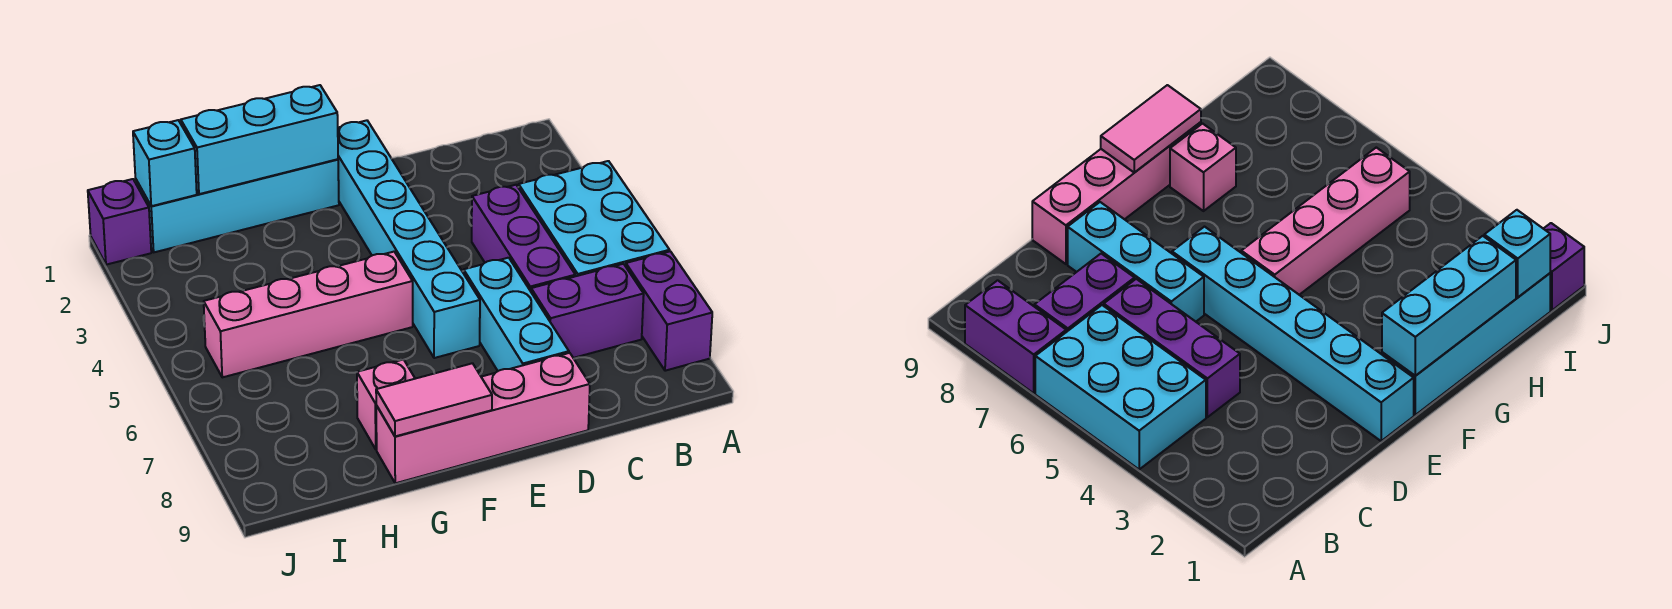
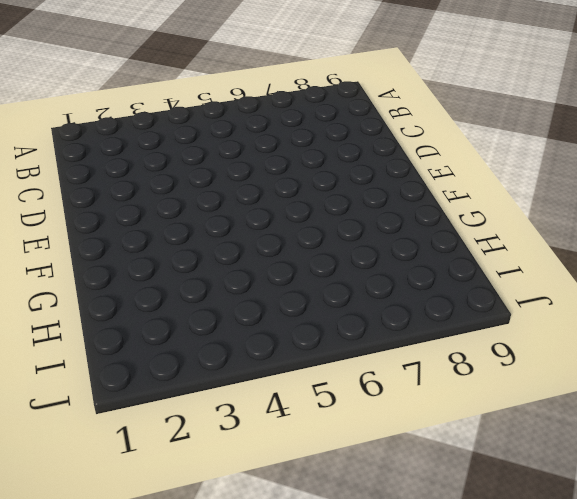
none -> cyan brick A4:B6 level 1
none -> purple brick A7:A8 level 1
none -> purple brick B7:C7 level 1

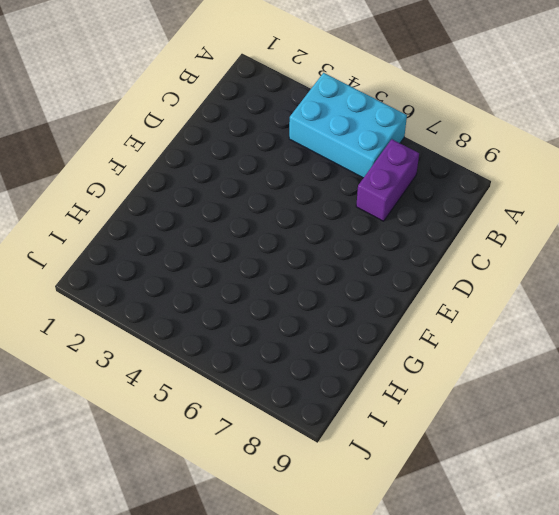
none -> purple brick A7:A8 level 1
none -> purple brick C4:C6 level 1
none -> cyan brick D6:D8 level 1

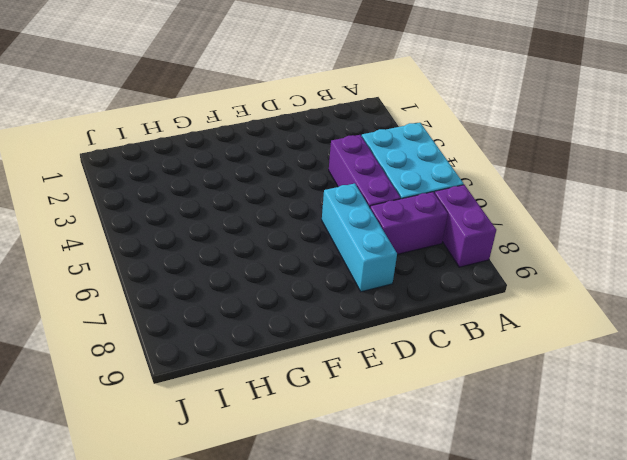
none -> pink brick D9:G9 level 1
none -> cyan brick E1:E6 level 1
none -> cyan brick F1:I1 level 1

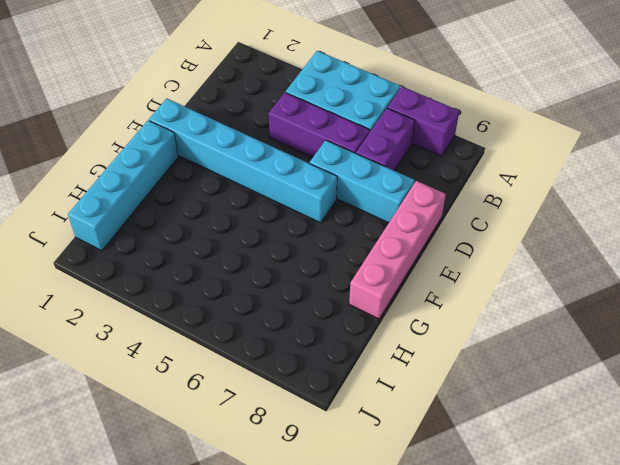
none -> pink brick F5:I5 level 1
none -> pink brick G8 level 1
none -> purple brick J1 level 1

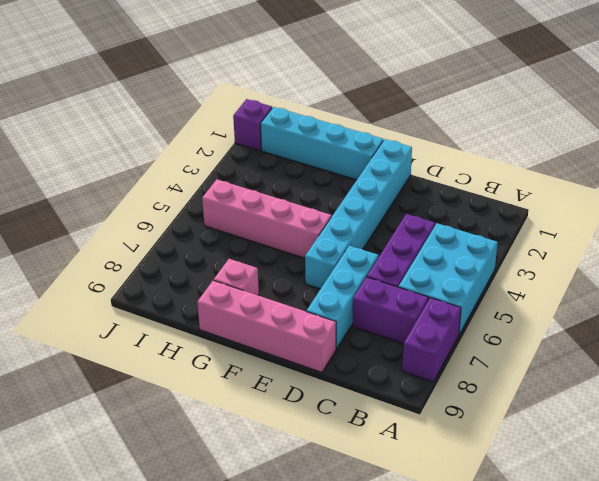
none -> cyan brick F1:H1 level 2
none -> pink tile F9:G9 level 2
none -> cyan brick I1 level 2

